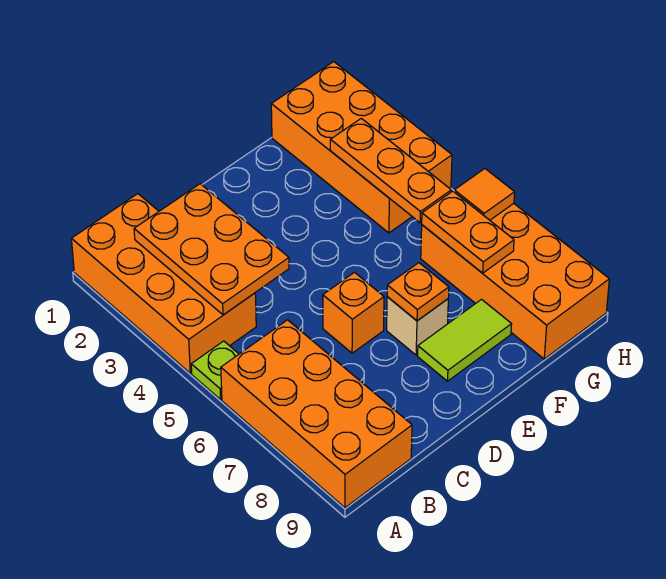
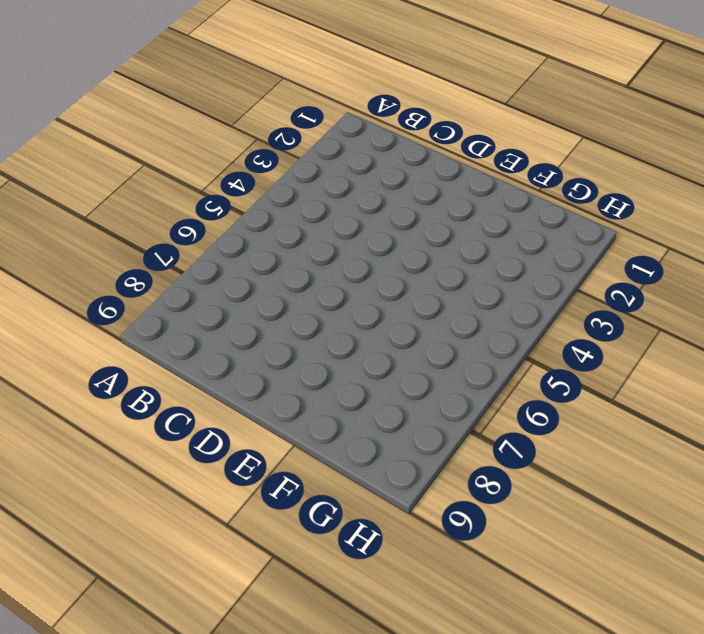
none -> orange brick A1:B4 level 1
none -> lime plate A5 level 1
none -> orange brick A6:B9 level 1

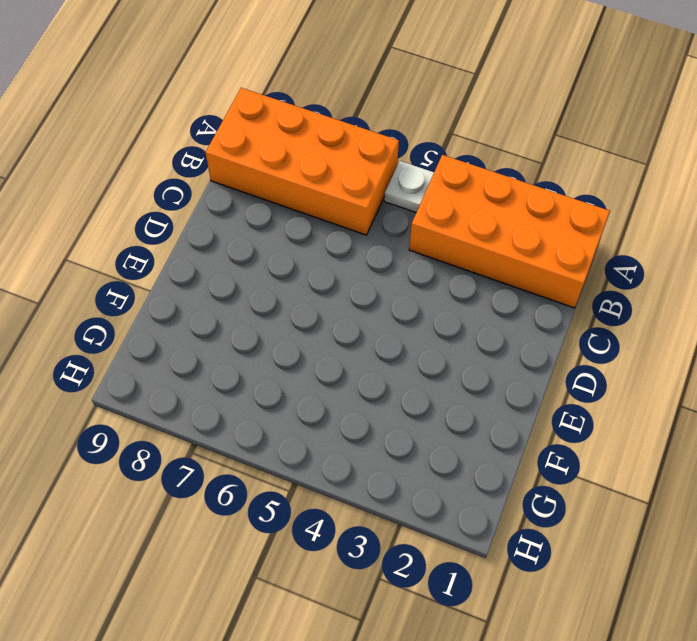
white plate A5 level 1 -> lime plate A5 level 1
none -> orange brick D6 level 1
none -> tan brick E7 level 1
none -> lime tile E8:F8 level 1

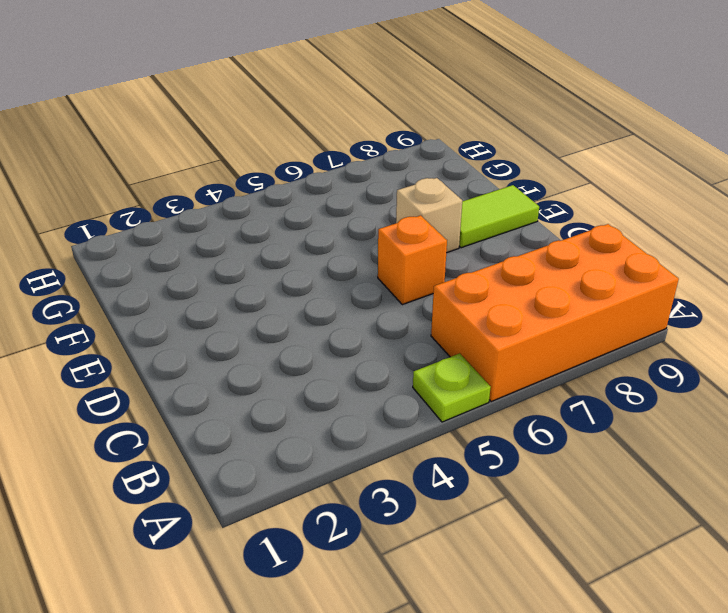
lime tile E8:E9 level 1 -> lime tile E8:F8 level 1
none -> orange brick A1:B4 level 1
none -> orange brick G1:H4 level 1
none -> orange brick G6:H9 level 1

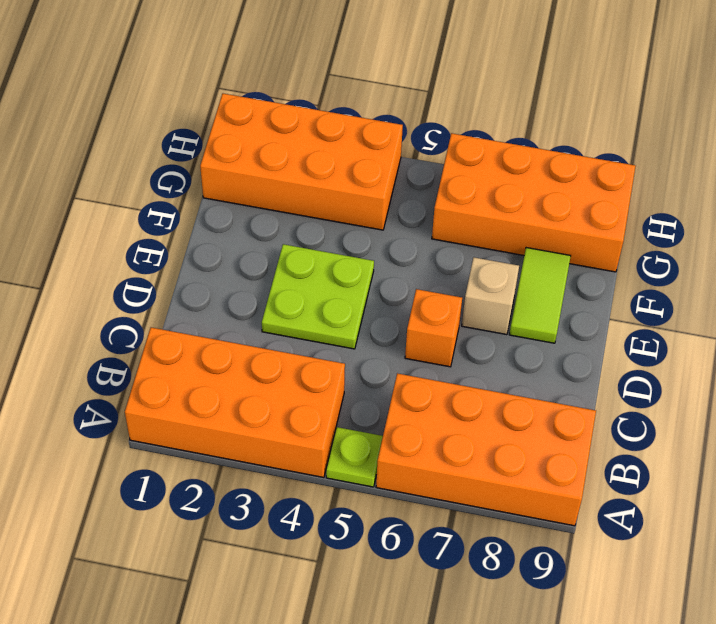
lime plate D3:E4 level 1 -> none
none -> orange plate B2:C4 level 2
none -> orange plate E7 level 2
none -> orange plate G3:G5 level 2

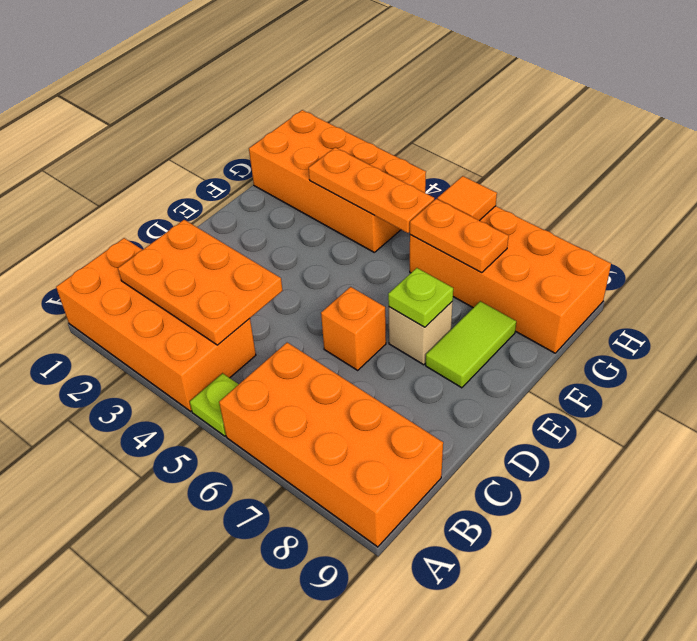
lime plate E7 level 2 -> orange plate E7 level 2

